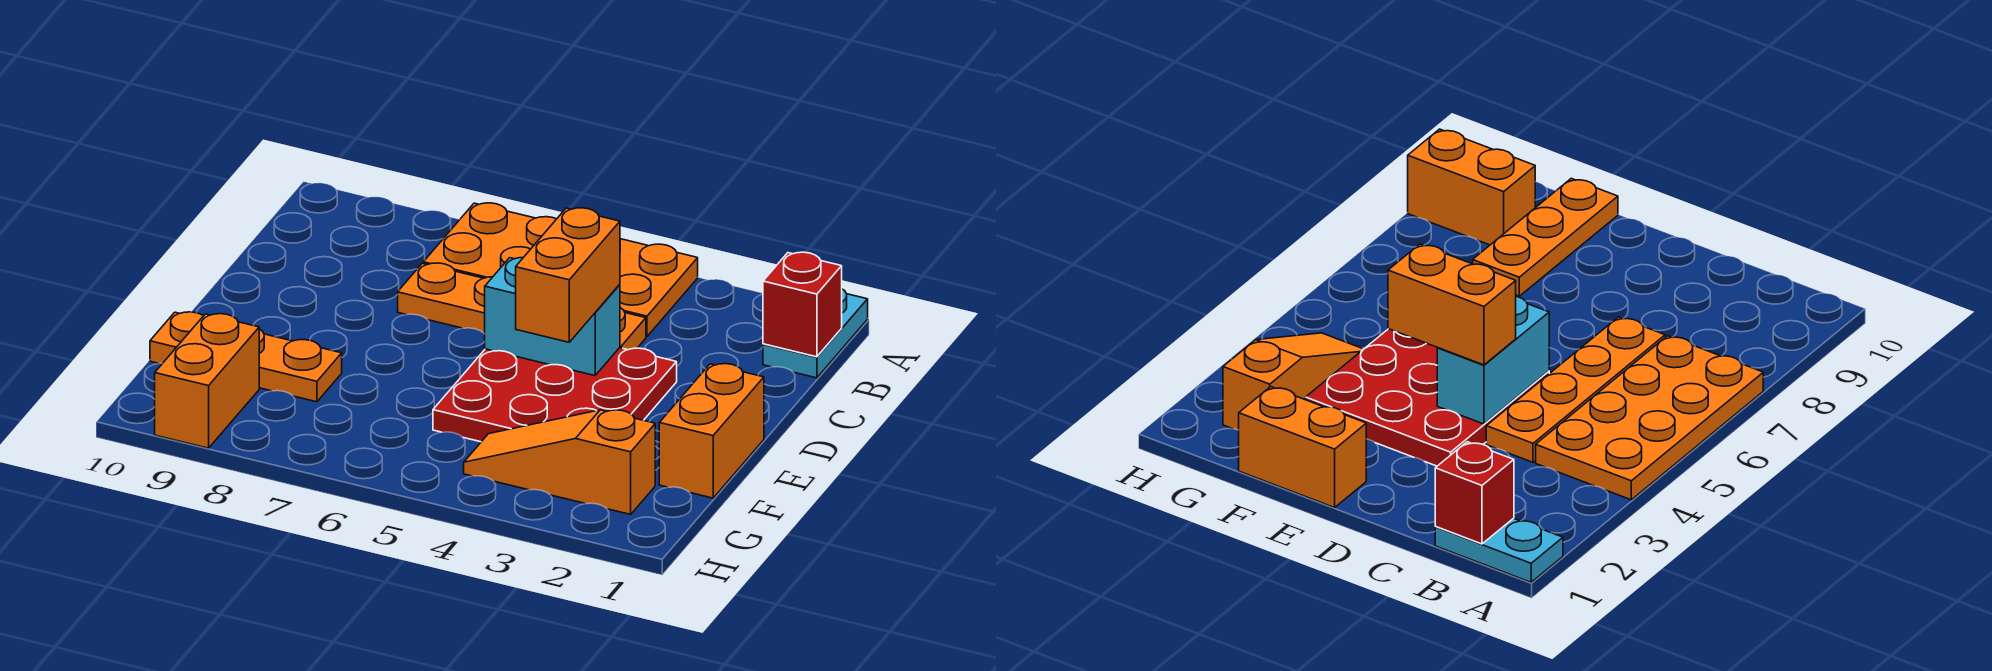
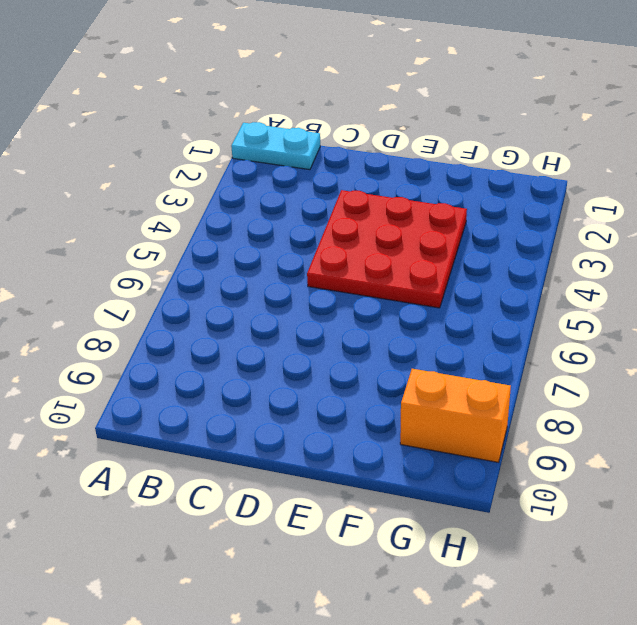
none -> orange plate A4:B7 level 1
none -> orange plate C4:C7 level 1

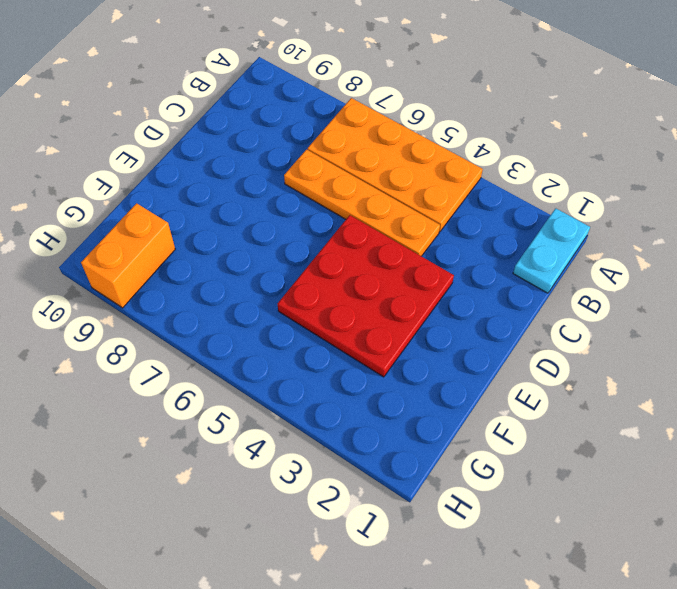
none -> orange brick E1:F1 level 1
none -> orange plate F8:F10 level 1

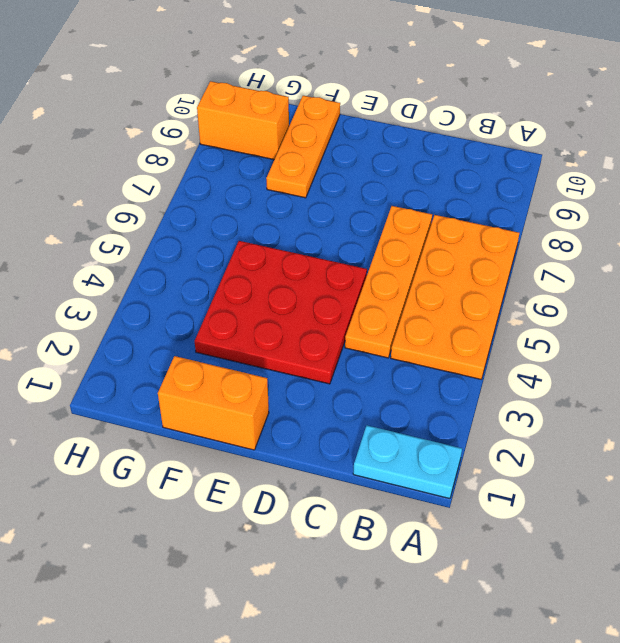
none -> orange slope G2:G4 level 1 top 2
none -> red brick B1 level 2

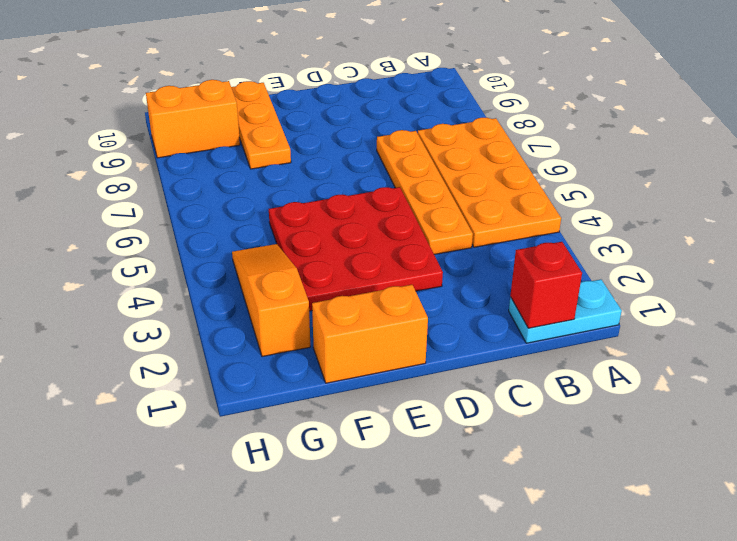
none -> cyan brick D4:D5 level 2
none -> orange brick D4:E4 level 3

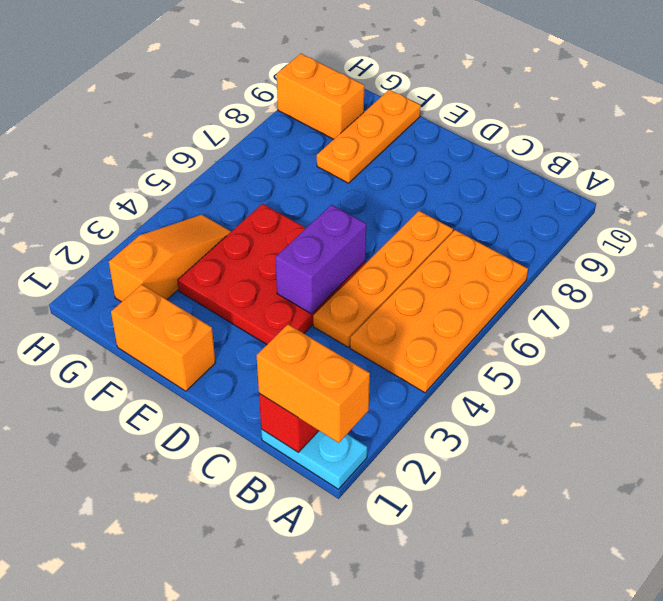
orange brick A1:B1 level 3 -> orange brick D4:E4 level 3
purple brick D4:D5 level 2 -> cyan brick D4:D5 level 2

